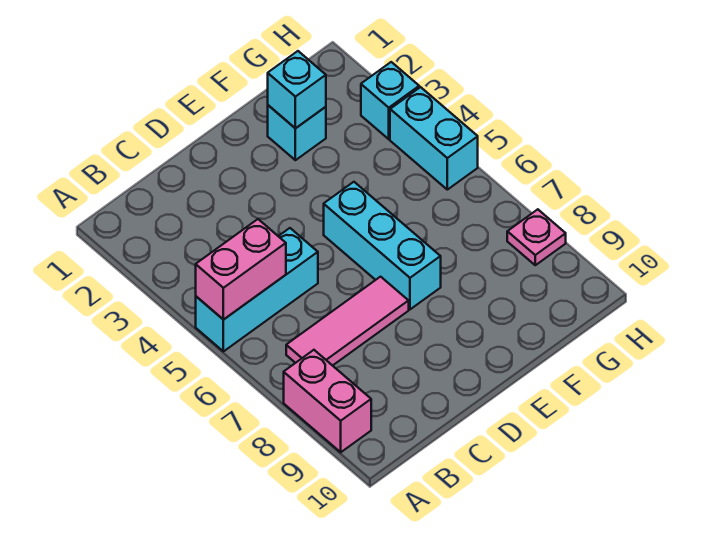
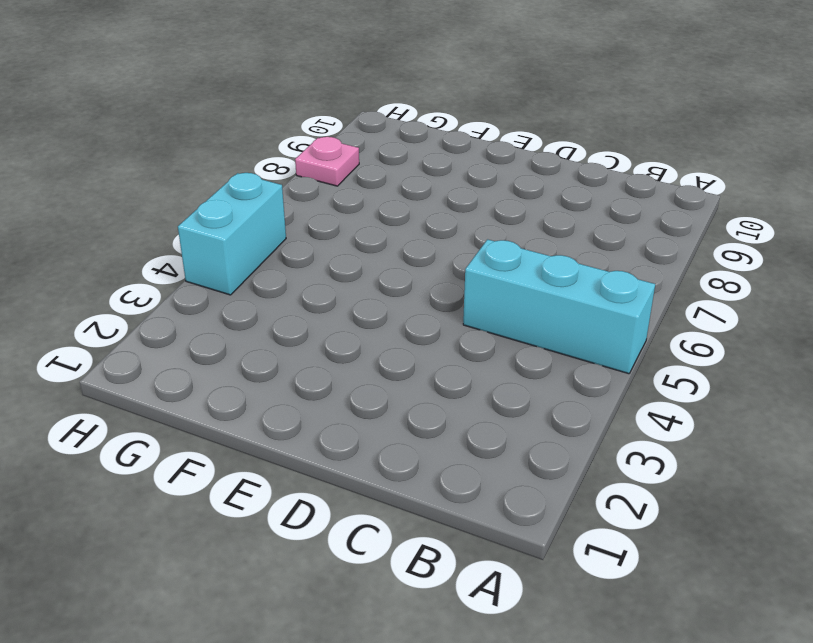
none -> pink brick A8:A9 level 1
none -> pink tile B7:D7 level 1

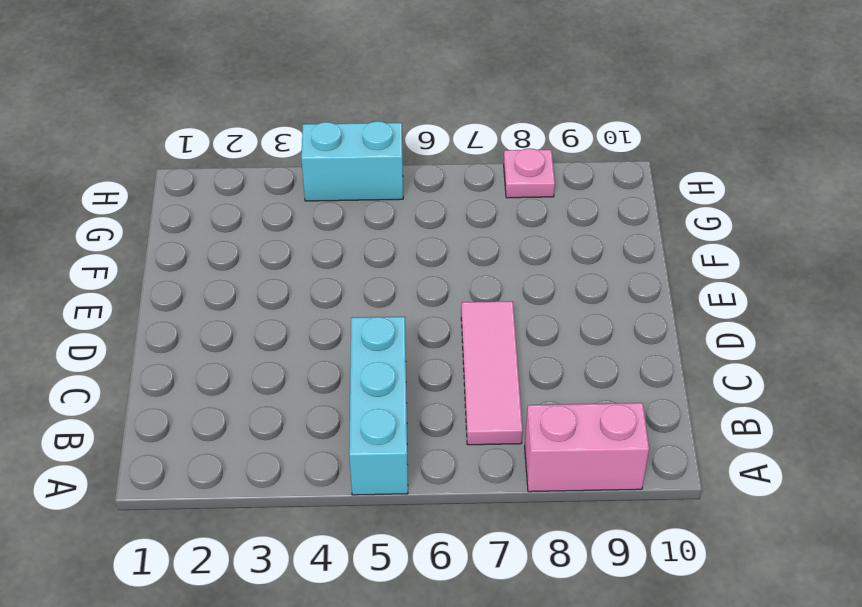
none -> cyan brick E5:E7 level 1
none -> cyan brick F2 level 1

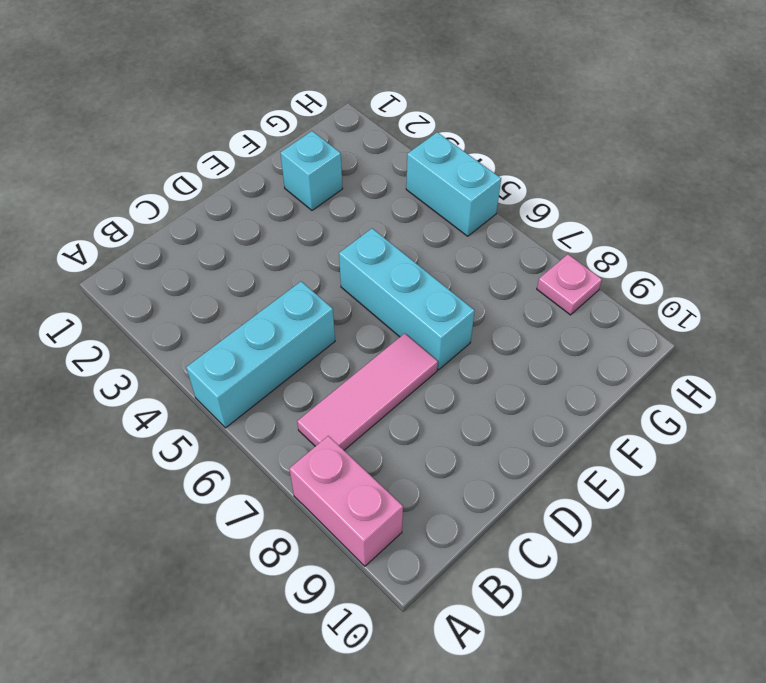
none -> cyan brick H3 level 1
none -> pink brick A5:B5 level 2

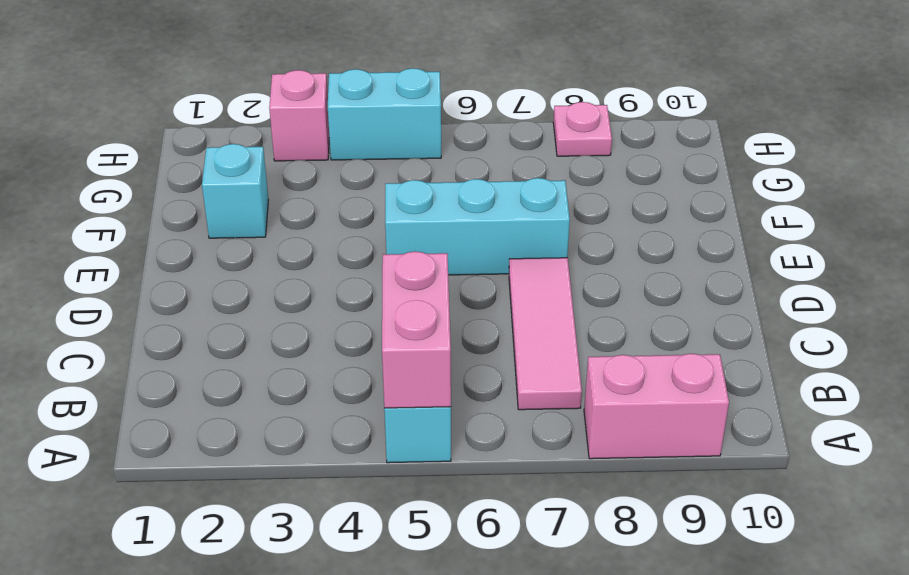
pink brick H3 level 1 -> cyan brick H3 level 1
none -> cyan brick F2 level 2

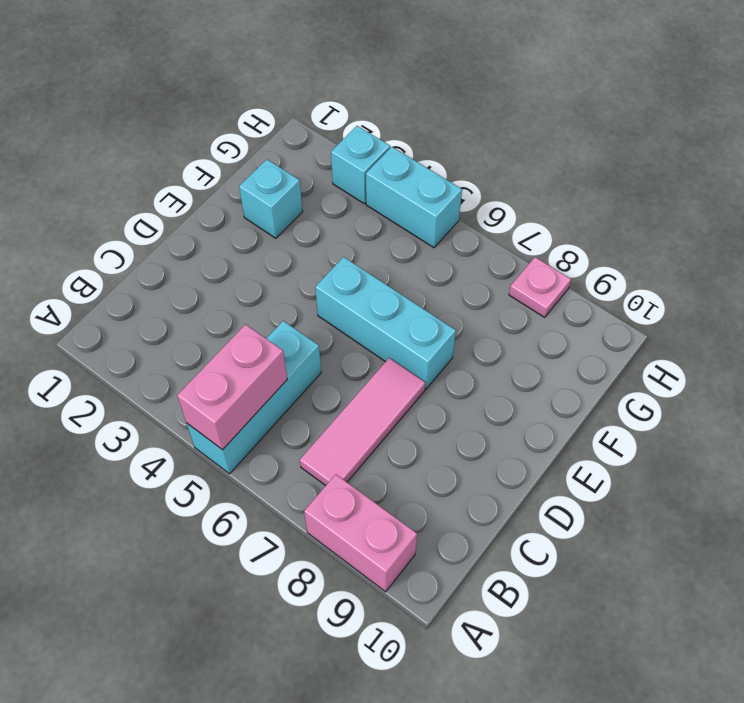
none -> cyan brick F2 level 2

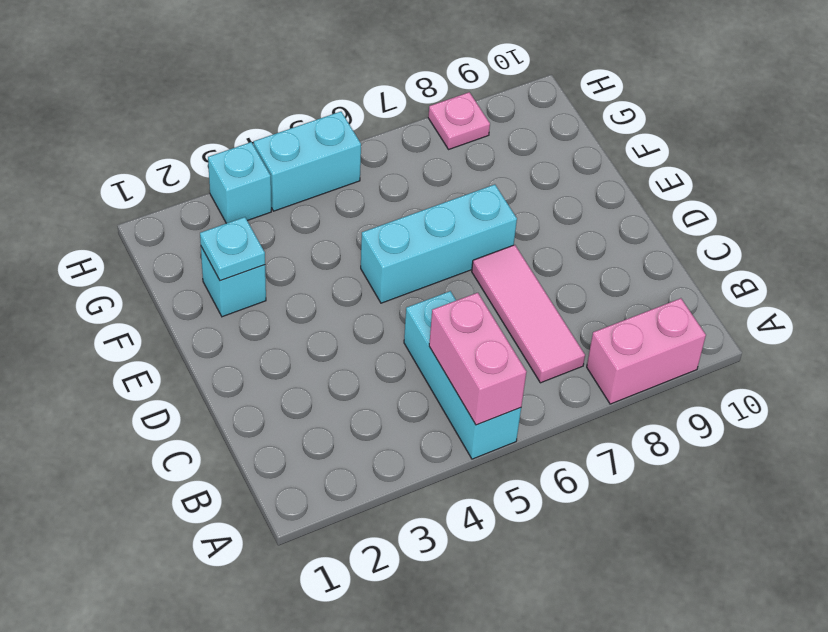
cyan plate F2 level 2 -> cyan brick F2 level 2

